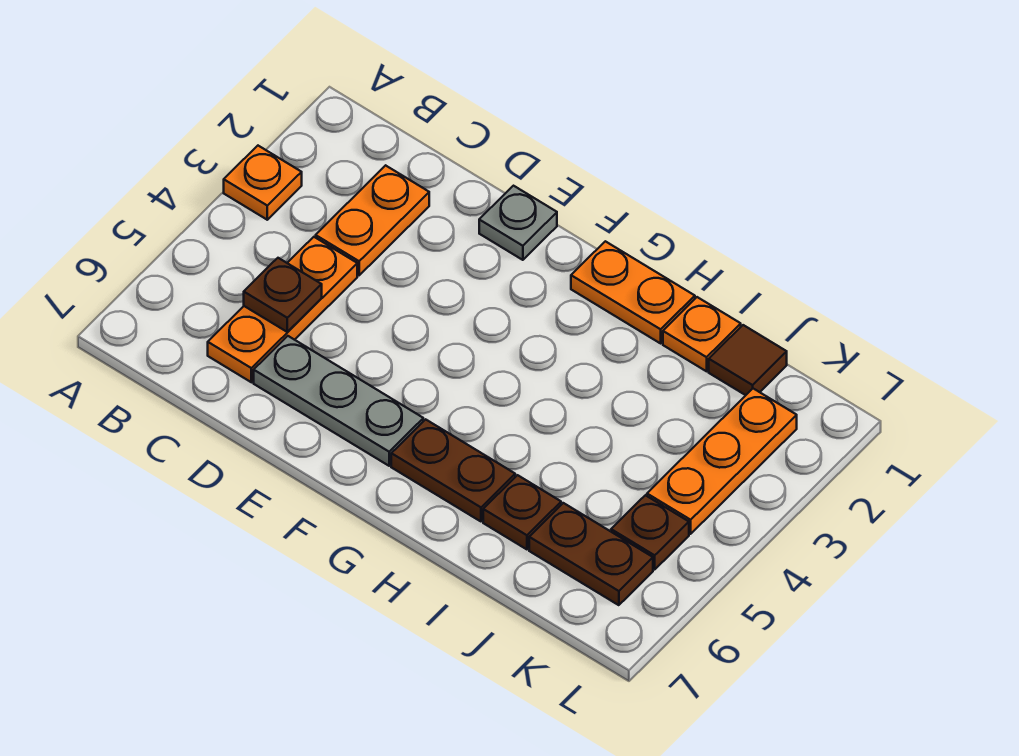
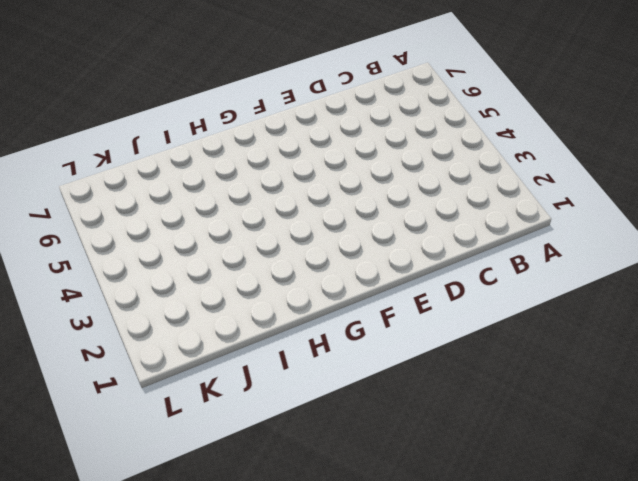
none -> orange plate A3 level 1
none -> orange plate C2:C3 level 1
none -> orange plate C4:C6 level 1

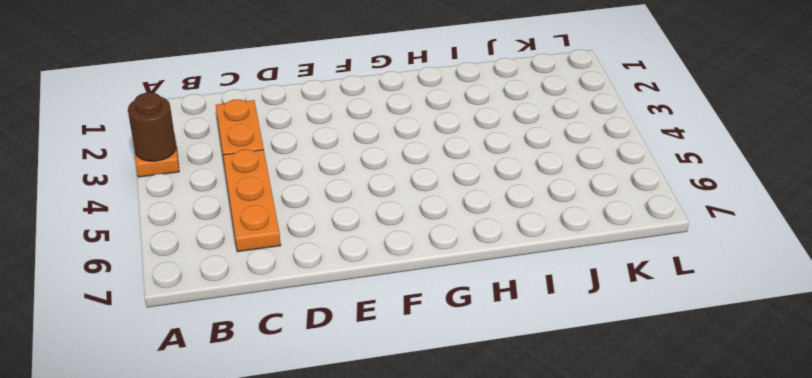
brown round brick A3 level 2 -> none
none -> grey plate D6:F6 level 1
none -> grey plate E1 level 1
none -> orange plate G1:H1 level 1

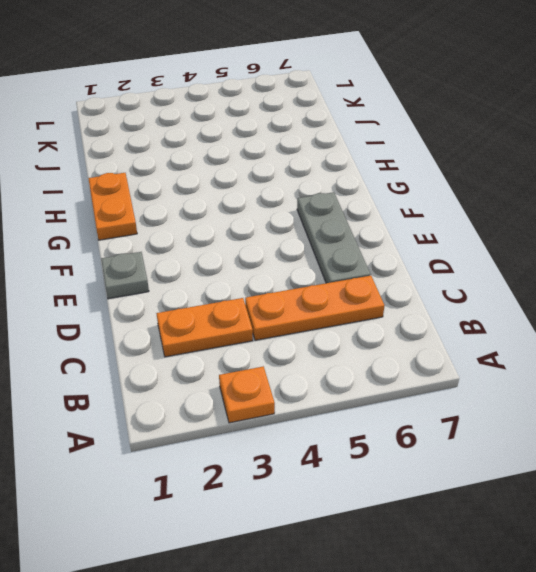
none -> brown plate G6:H6 level 1
none -> orange plate I1 level 1
none -> brown plate I6 level 1

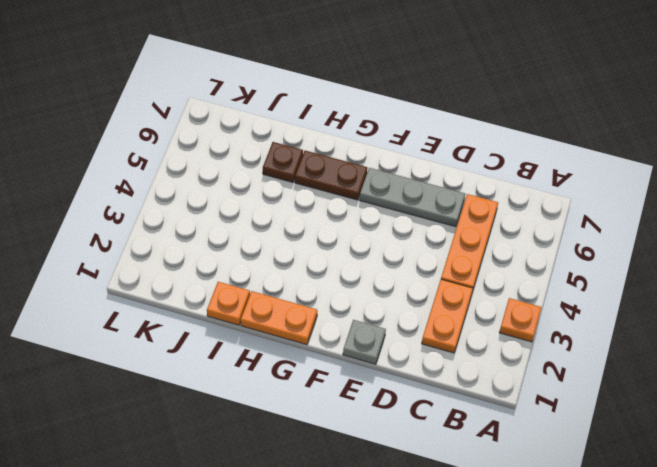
none -> brown tile J1 level 1
none -> brown plate J6:K6 level 1
none -> orange plate K2:K4 level 1

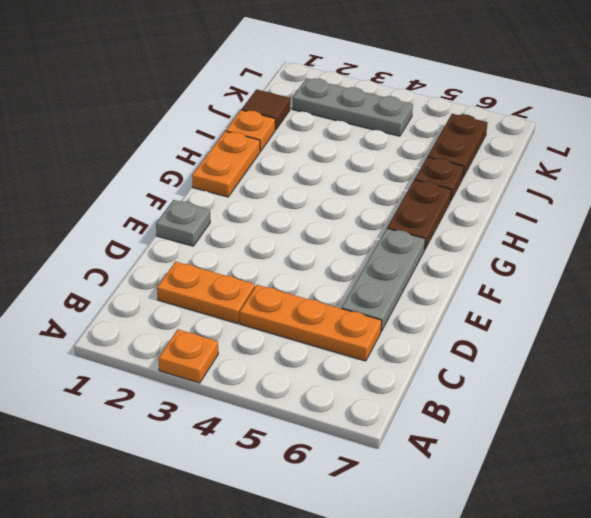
grey plate K2:K4 level 1 -> orange plate K2:K4 level 1
none -> brown plate K5 level 1
none -> brown plate C5 level 2

